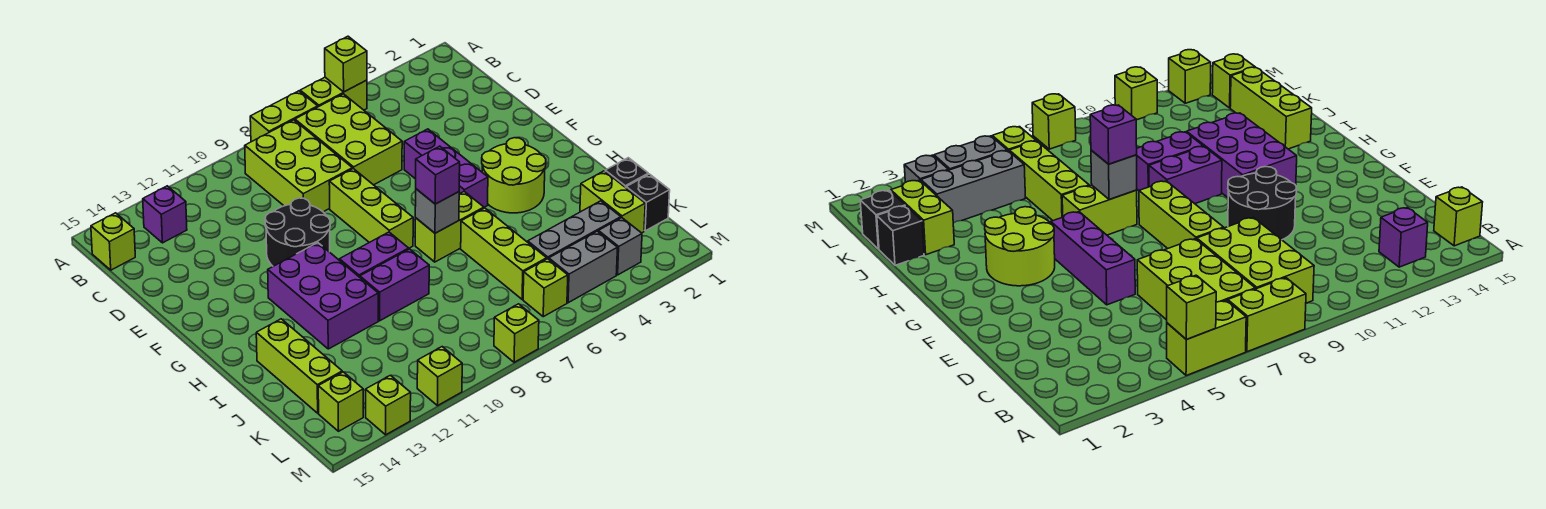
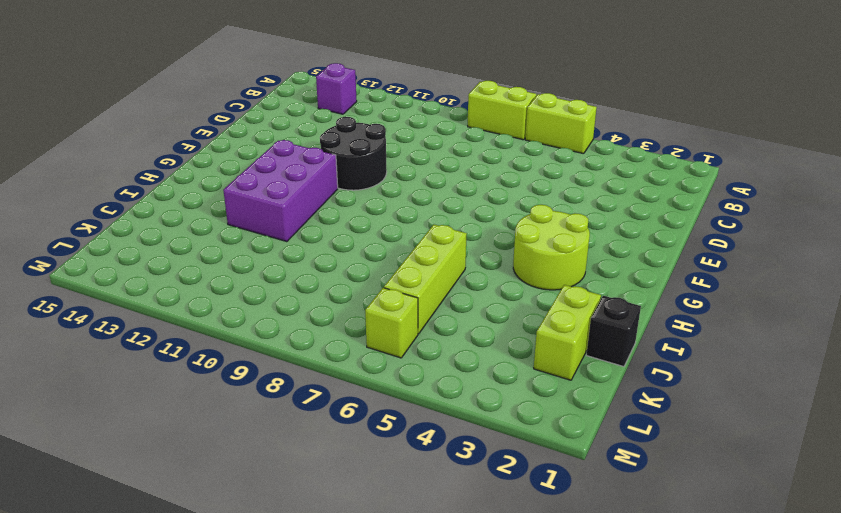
none -> lime brick B6:D7 level 1
none -> lime brick B8:D9 level 1
none -> lime brick B15 level 1
none -> purple brick E5:G5 level 1

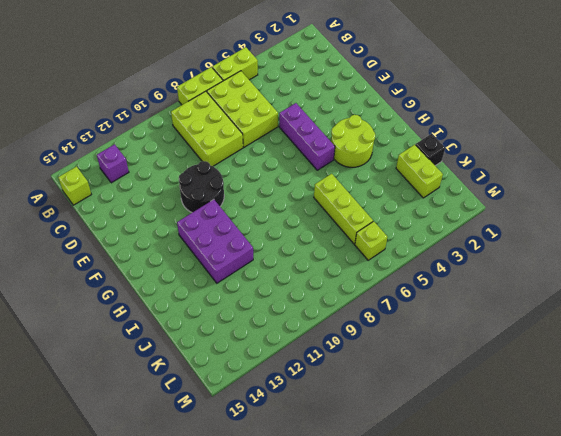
none -> lime brick E8:G8 level 1
none -> lime brick H6:H7 level 1
none -> purple brick H9:H10 level 1
none -> purple brick I9:I10 level 1

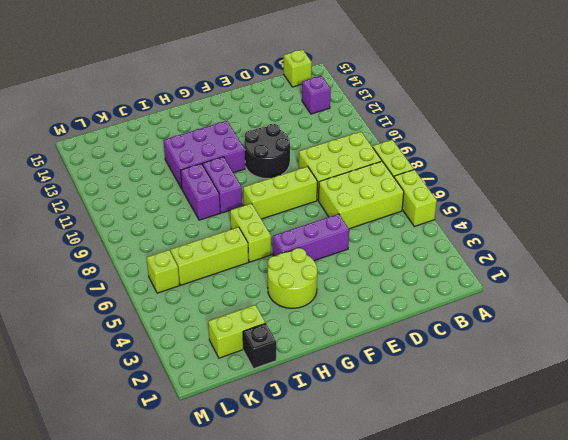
none -> lime brick I14:K14 level 1
none -> black brick K1 level 1
none -> grey brick K3:K5 level 1
none -> grey brick L3 level 1

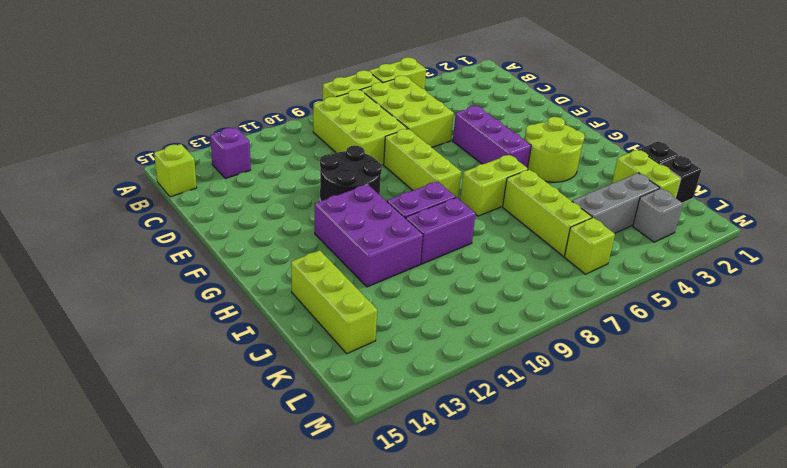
none -> grey brick L4:L5 level 1
none -> lime brick L14 level 1
none -> lime brick M8 level 1
none -> lime brick M11 level 1

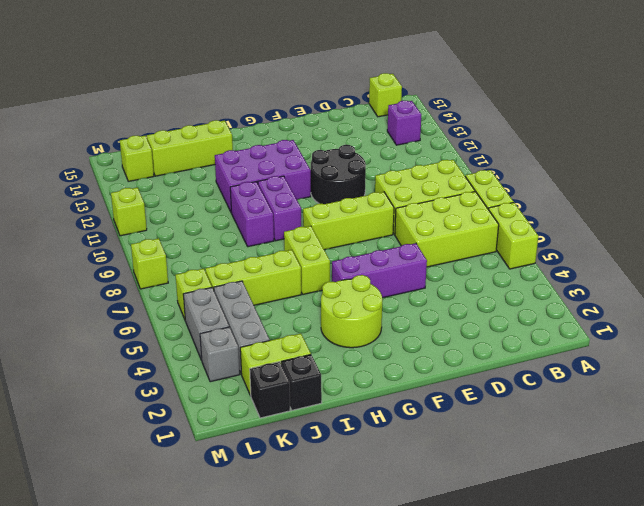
none -> lime brick M13 level 1
none -> lime brick A5 level 2
none -> grey brick H7 level 2
none -> purple brick H7 level 3

